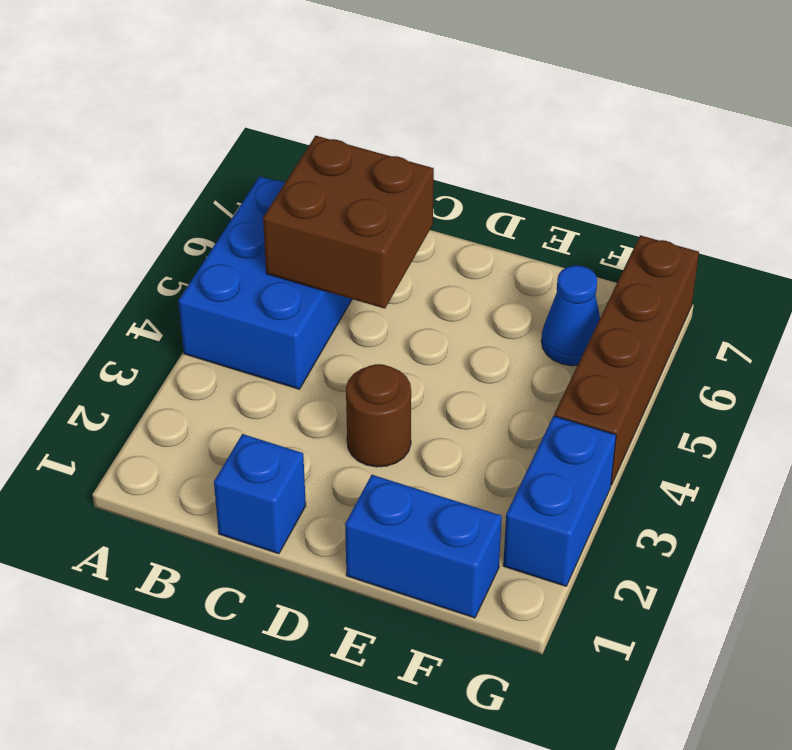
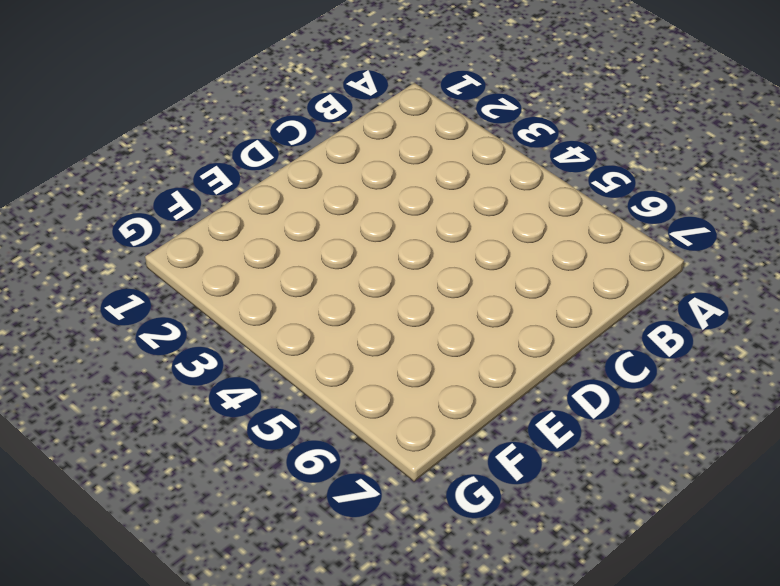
none -> blue brick A4:B6 level 1
none -> blue brick C1 level 1

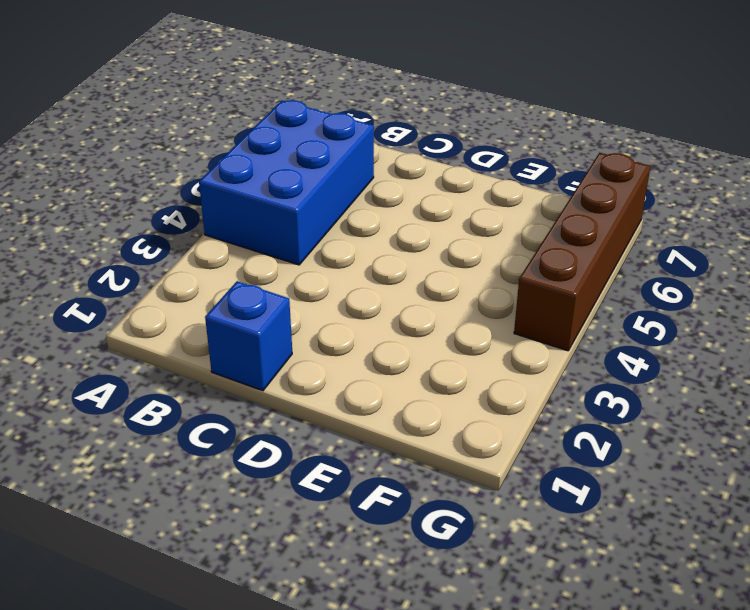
none -> brown round brick D3 level 1
none -> blue brick E1:F1 level 1

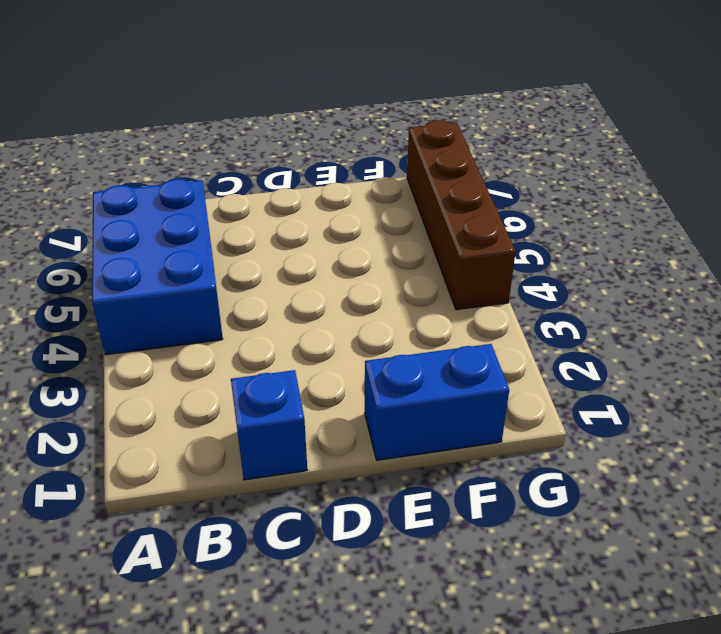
none -> brown round brick D3 level 1
none -> blue cone F6 level 1

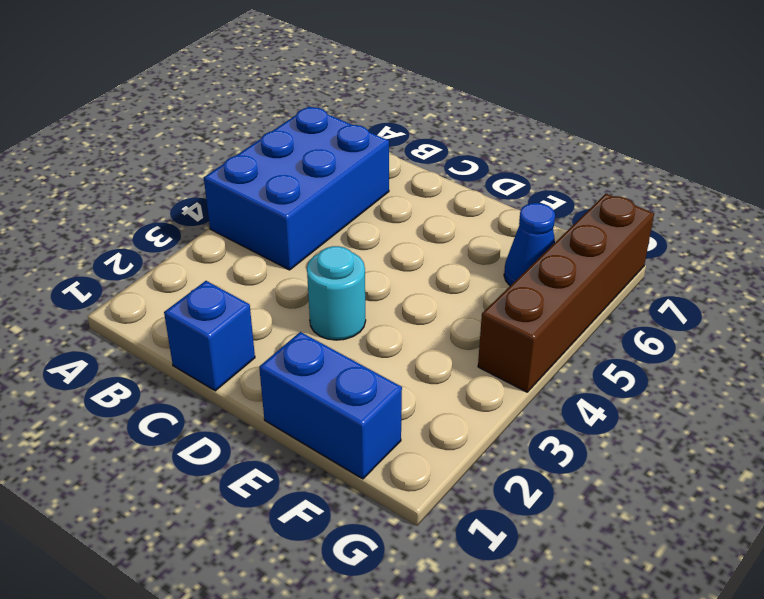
cyan round brick D3 level 1 -> brown round brick D3 level 1
none -> blue brick G2:G3 level 1
none -> brown brick B5:C6 level 2

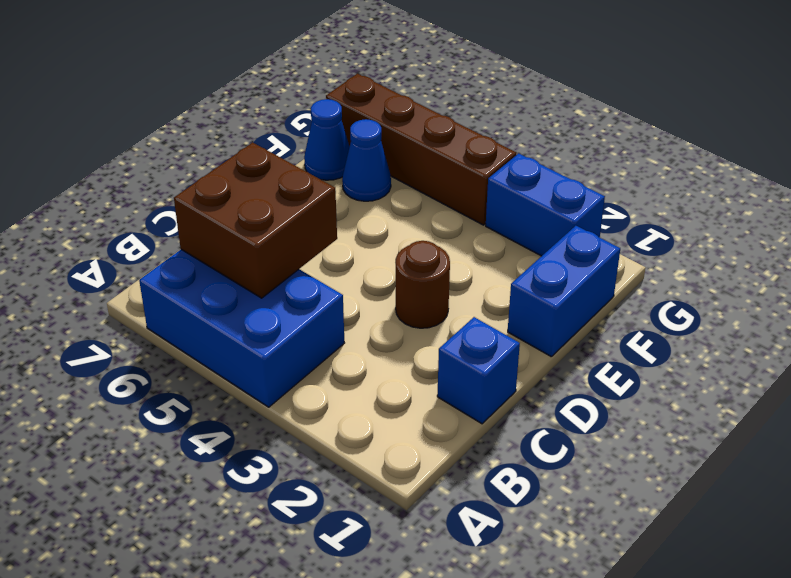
blue cone F7 level 1 -> none

